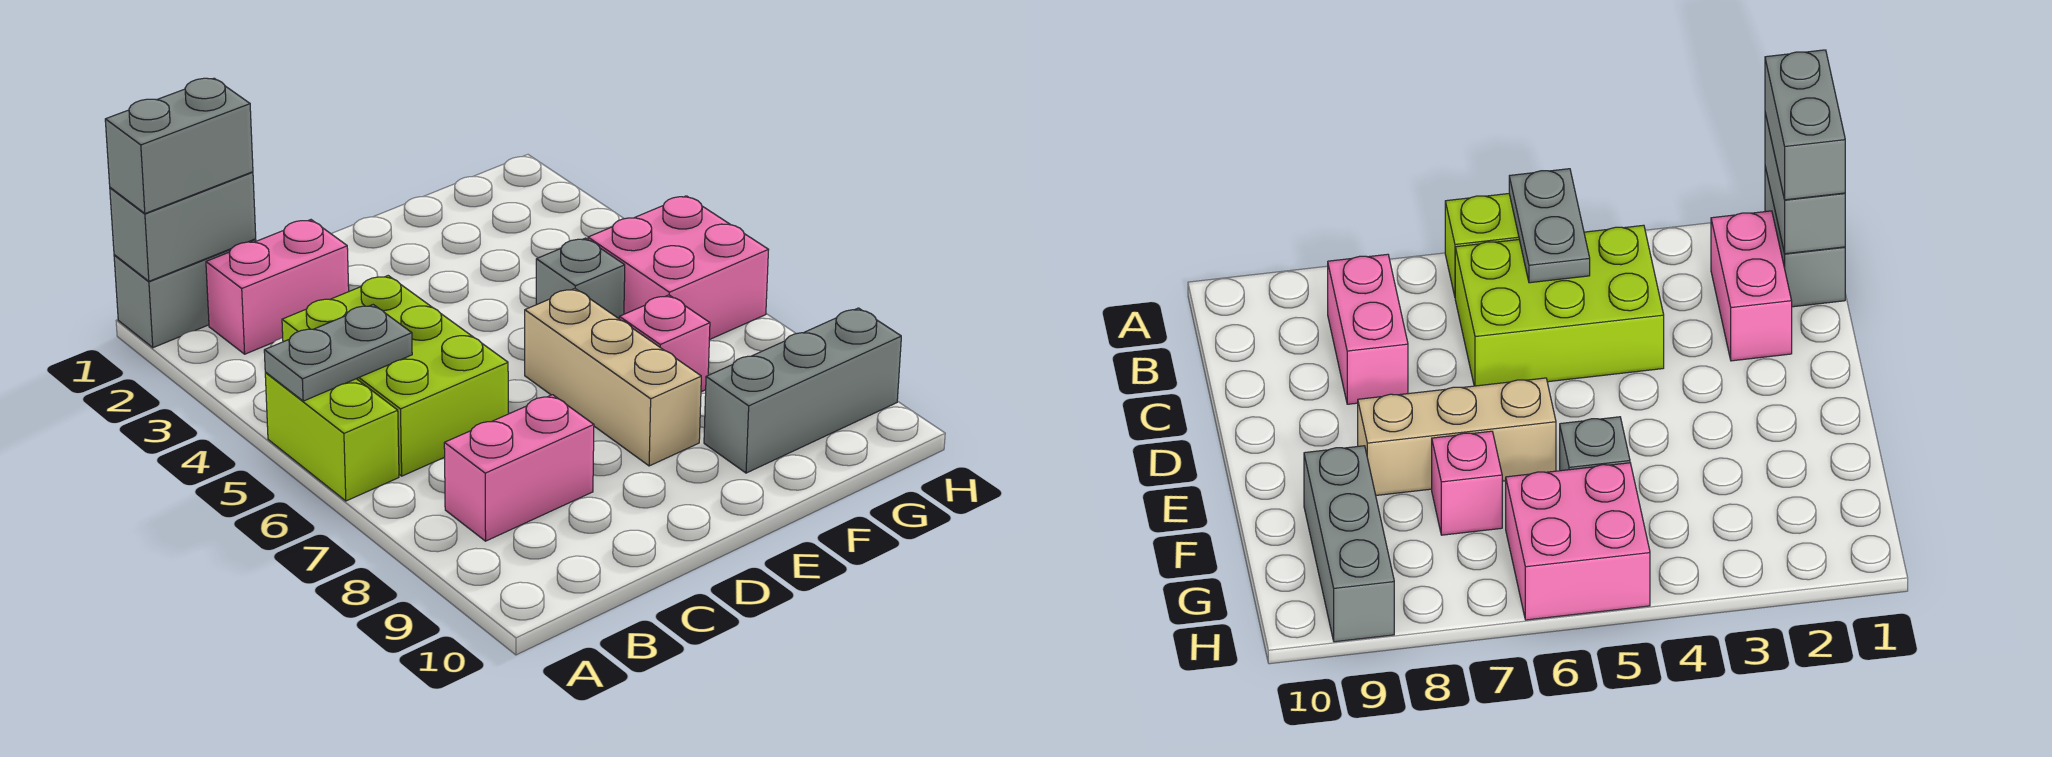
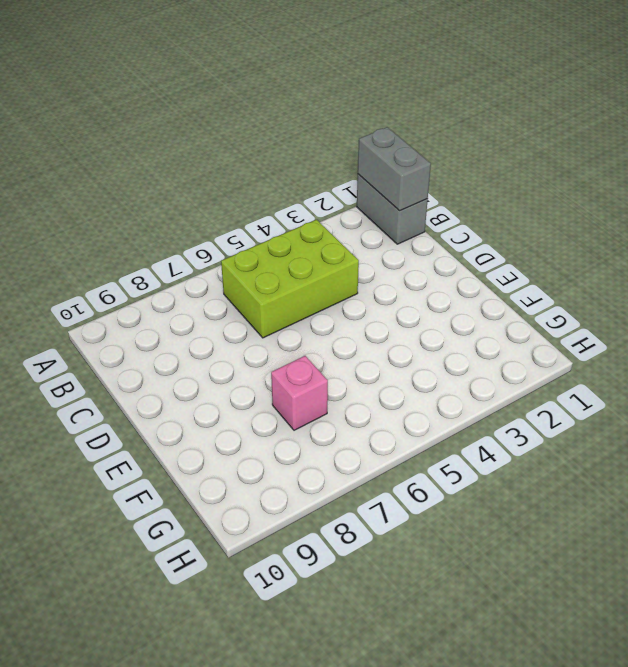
none -> lime brick A5:A6 level 1
none -> pink brick B2:C2 level 1
none -> pink brick B8:C8 level 1

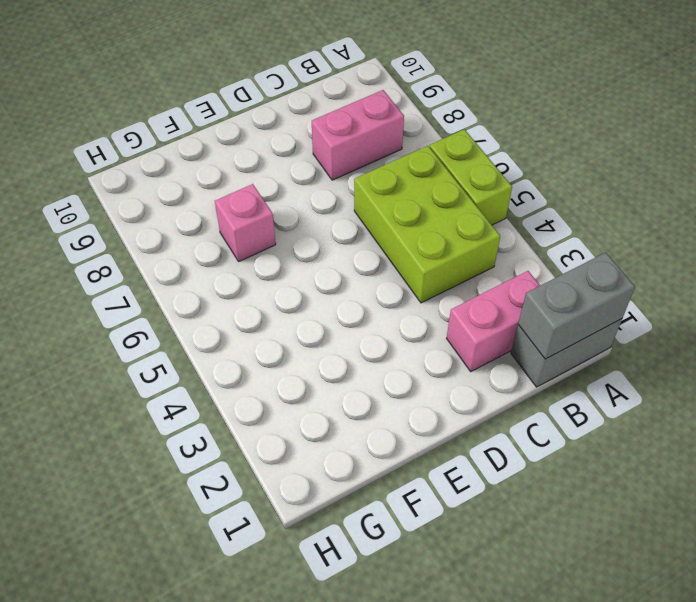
none -> tan brick E6:E8 level 1
none -> grey brick F5 level 1
none -> grey brick F9:H9 level 1

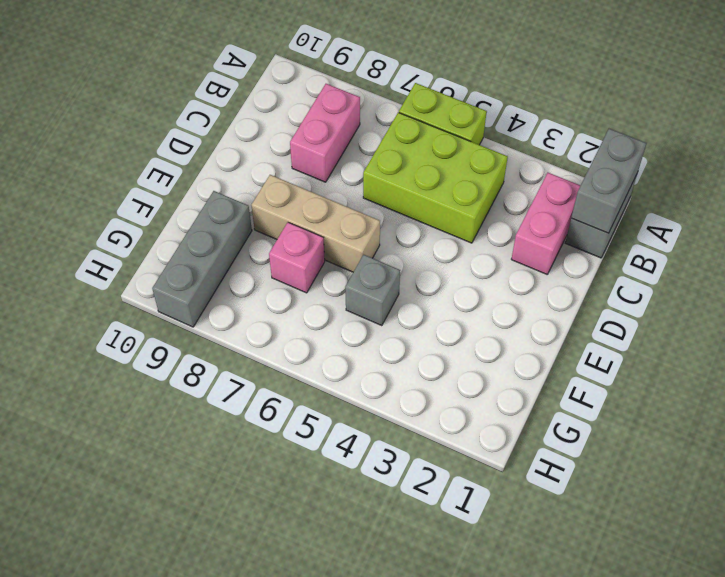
none -> pink brick G5:H6 level 1
none -> grey plate A5:B5 level 2
none -> grey brick A1:B1 level 3

